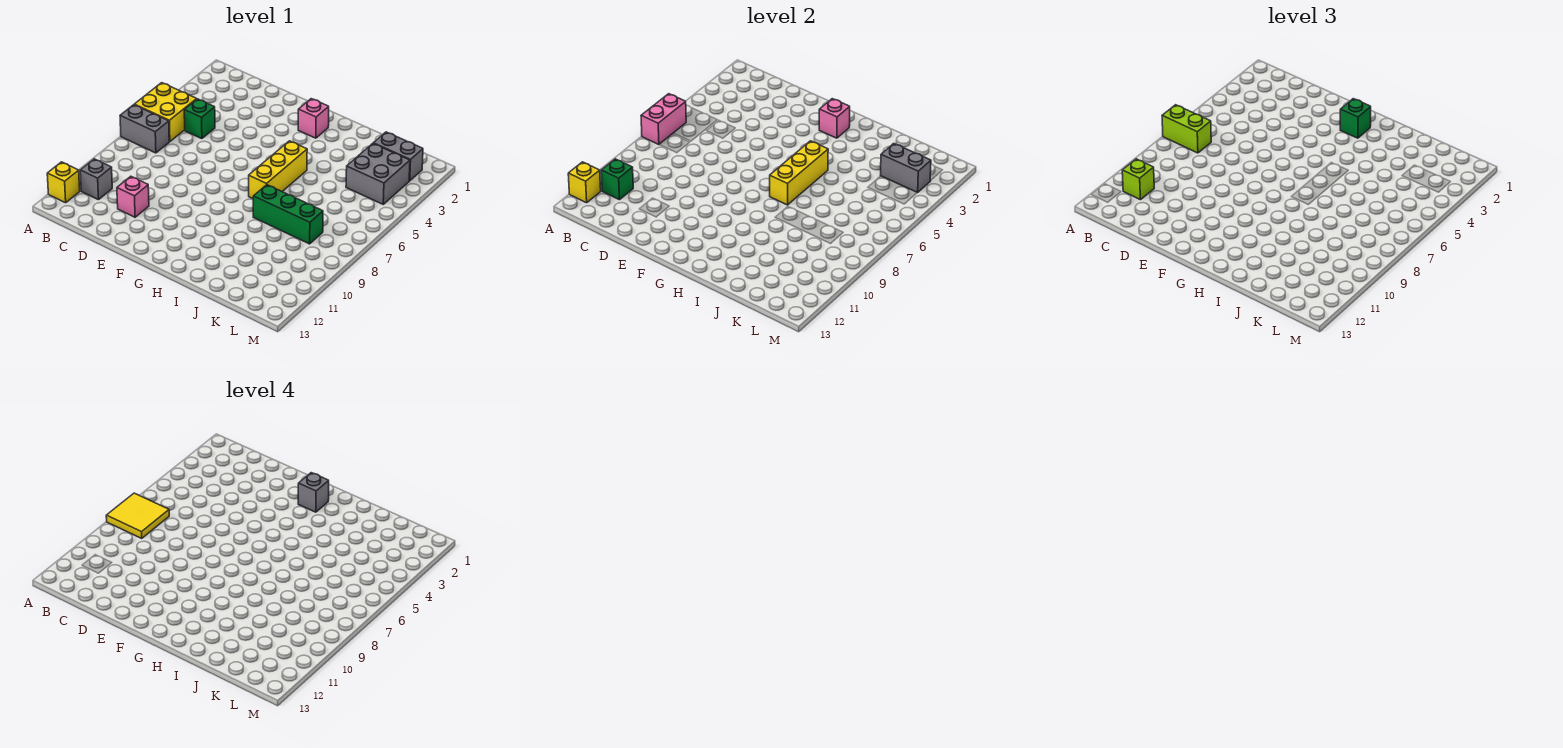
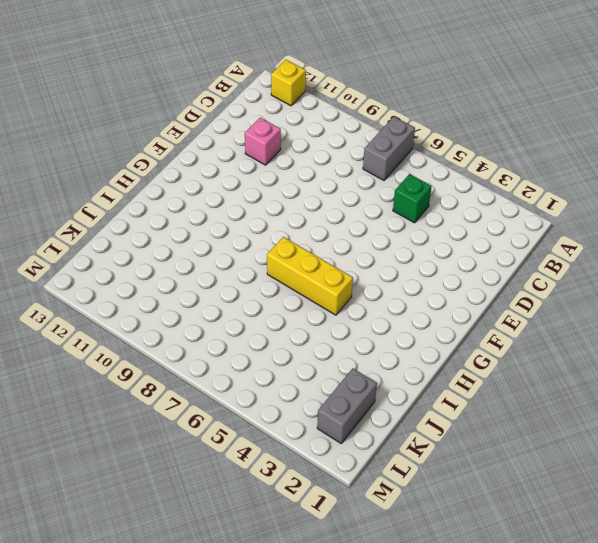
none -> yellow brick A5:B6 level 1
none -> grey brick B11 level 1
none -> pink brick G2 level 1

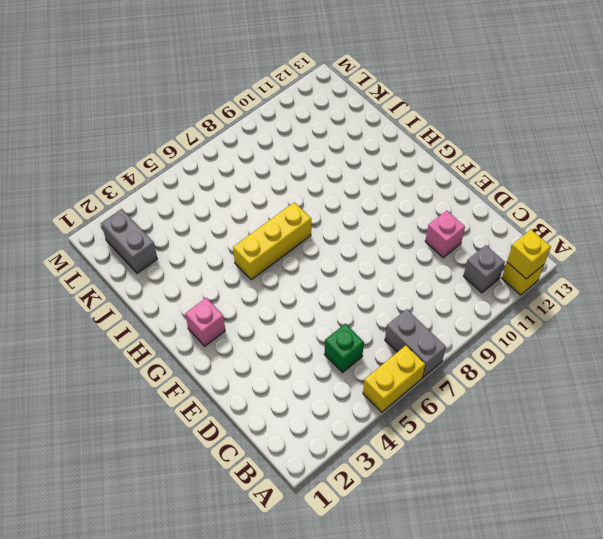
yellow brick A5:A6 level 1 -> yellow brick A5:B6 level 1
none -> green brick I8:K8 level 1
none -> grey brick K3:L4 level 1
none -> pink brick A6:A7 level 2

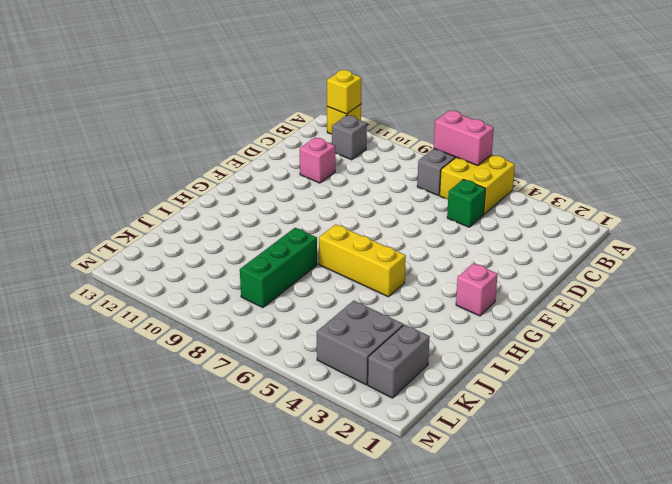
none -> green brick B11 level 2
none -> pink brick G2 level 2
none -> yellow brick H5:H7 level 2

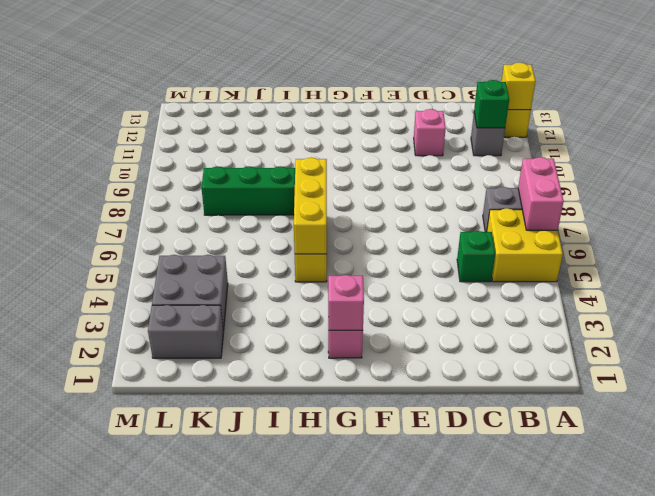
none -> grey brick K3:L3 level 2
none -> lime brick A7:B7 level 3
none -> lime brick B11 level 3

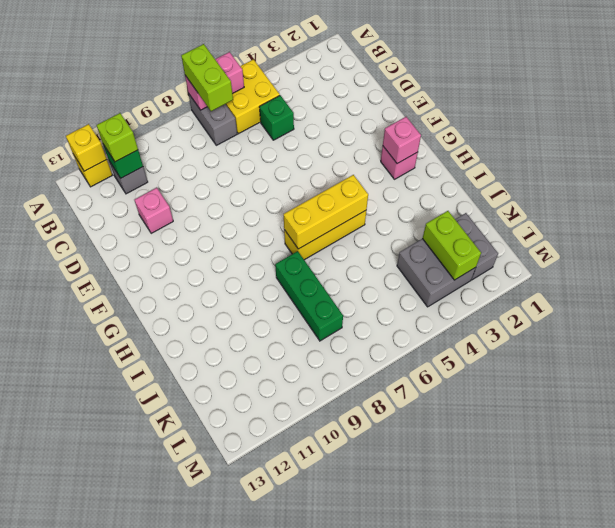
lime brick K3:L3 level 2 -> grey brick K3:L3 level 2
none -> green brick G2 level 3
none -> yellow tile A7:B8 level 4
none -> grey brick G2 level 4

